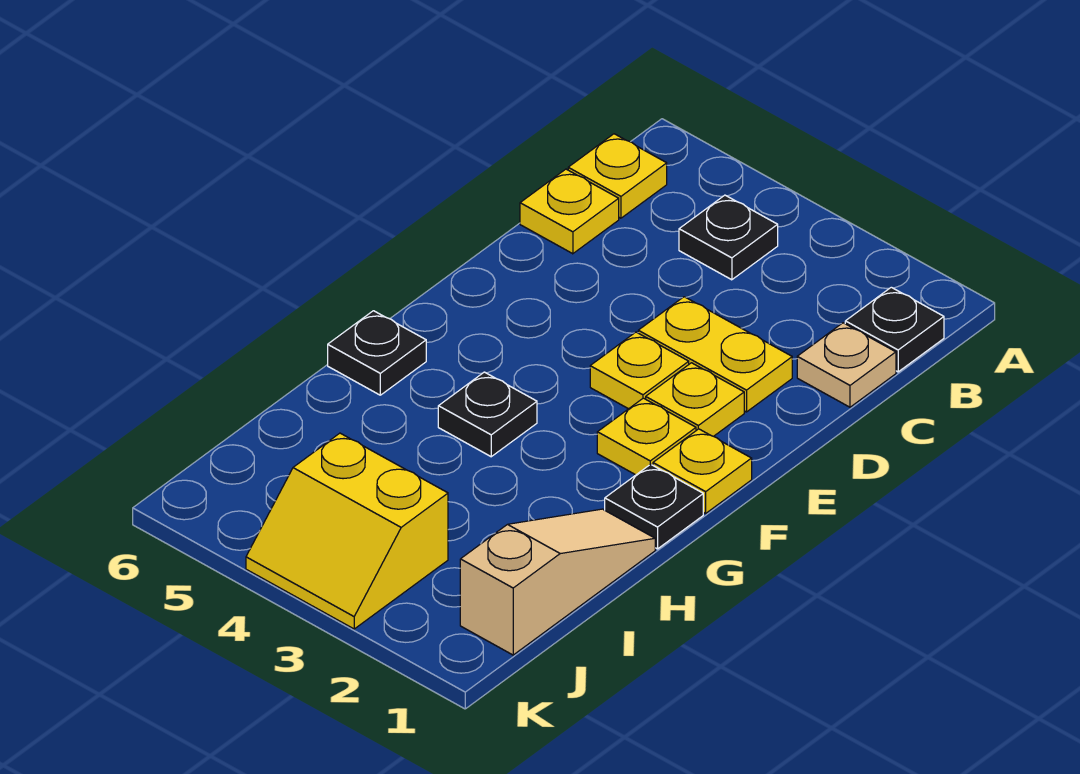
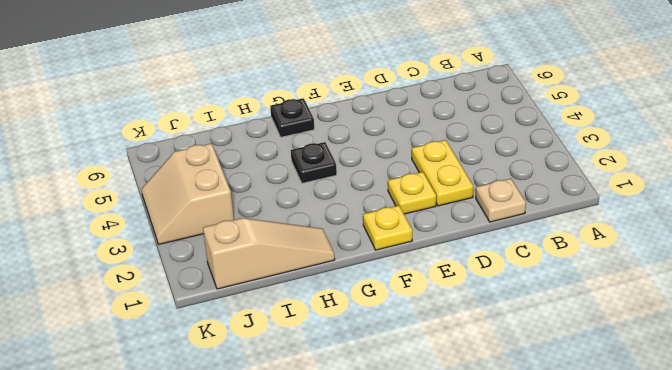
tan slope J3:K4 level 1 top J -> yellow slope J3:K4 level 1 top J
none -> black plate B1 level 1
none -> black plate B4 level 1
none -> yellow plate B6 level 1

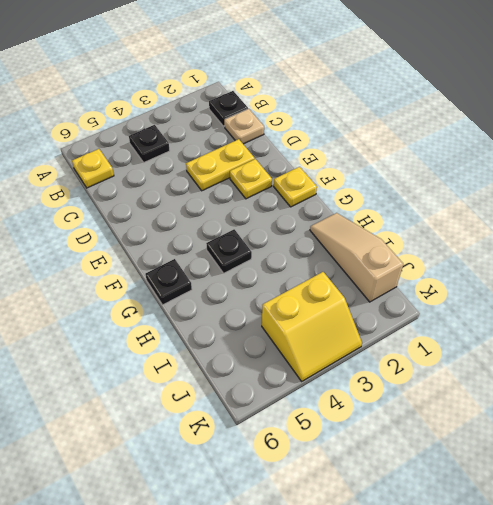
none -> yellow plate C6 level 1
none -> yellow plate E3 level 1
none -> yellow plate F2 level 1

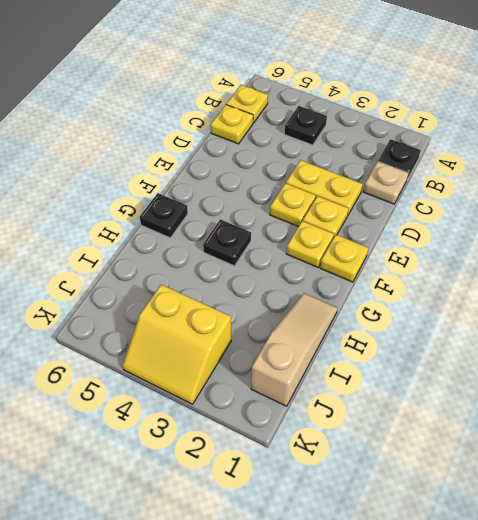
none -> black plate G1 level 1

